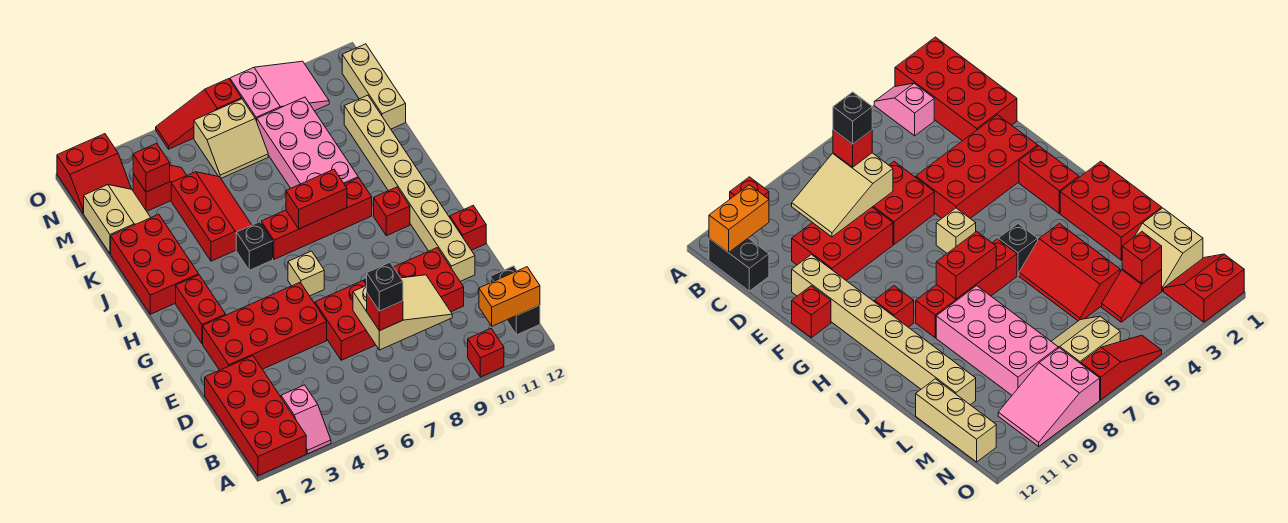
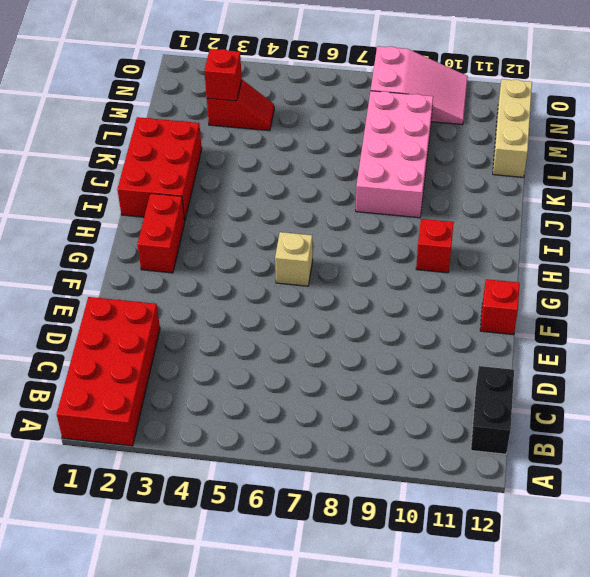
none -> pink slope A3:B3 level 1 top B
none -> red brick A10 level 1
none -> red brick D6:E7 level 1
none -> red brick D8:E10 level 1

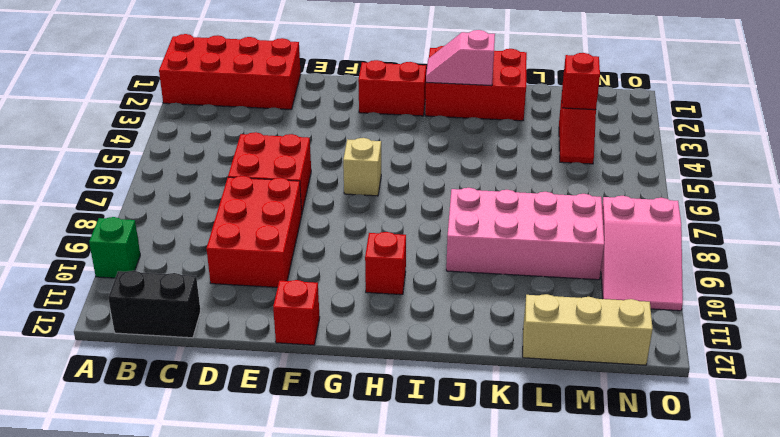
green brick A10 level 1 -> red brick A10 level 1
pink slope I2:J2 level 2 top J -> pink slope A3:B3 level 1 top B
none -> red brick E2:F5 level 1
none -> tan brick E11:L11 level 1
none -> black brick I5 level 1
none -> red brick I6:I9 level 1

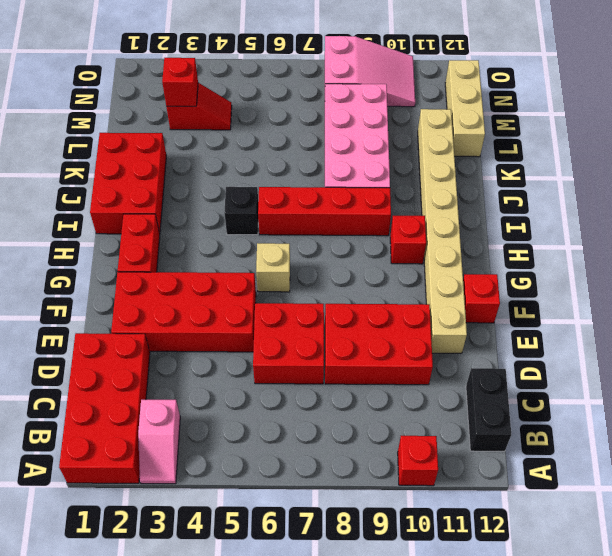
none -> red slope J4:L5 level 1 top 4
none -> tan slope L1:M2 level 1 top 1
none -> tan slope M6:N7 level 1 top N
none -> red slope N1:O2 level 1 top O

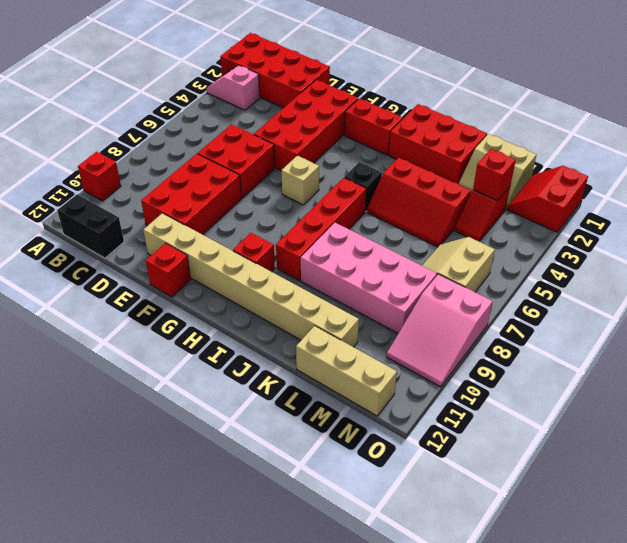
none -> red slope O5:O7 level 1 top 7
none -> orange brick B11:B12 level 2
none -> tan slope C7:D9 level 2 top 7
none -> red brick I7:I8 level 2

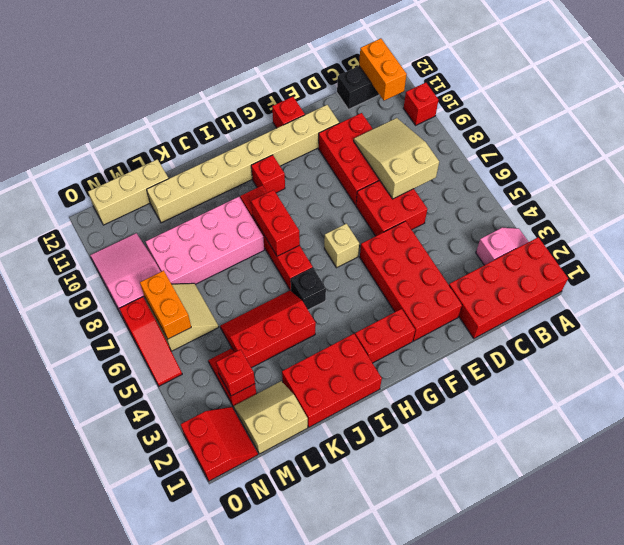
orange brick N6:N7 level 2 -> none
none -> red brick C7 level 3
none -> black brick C7 level 4

